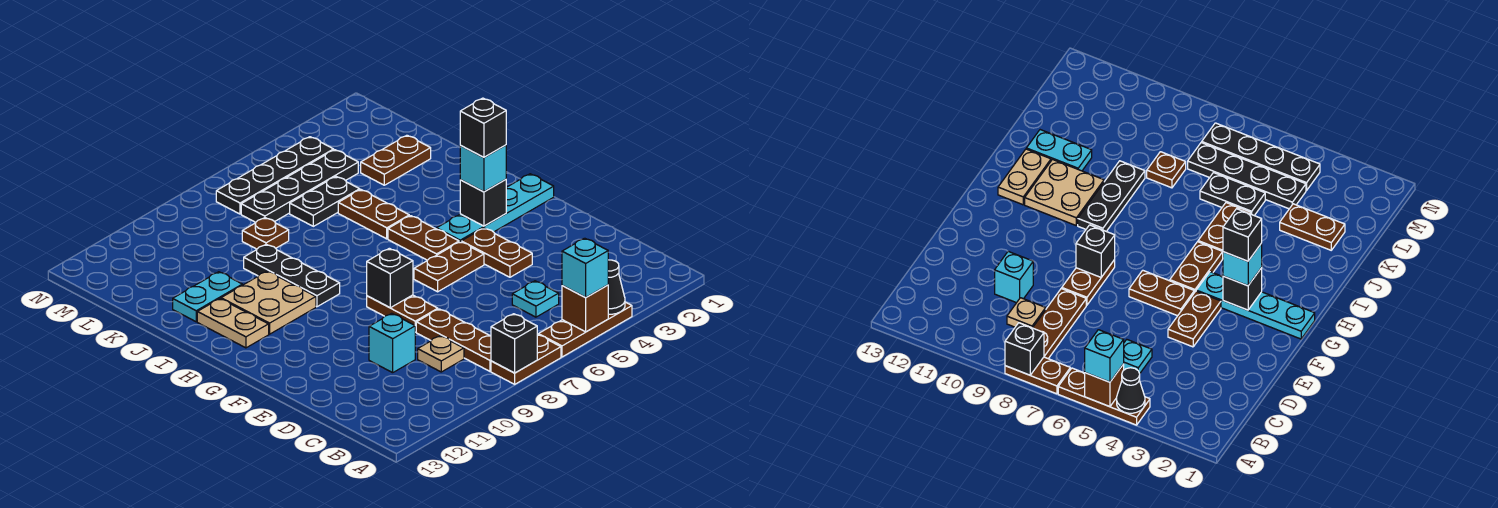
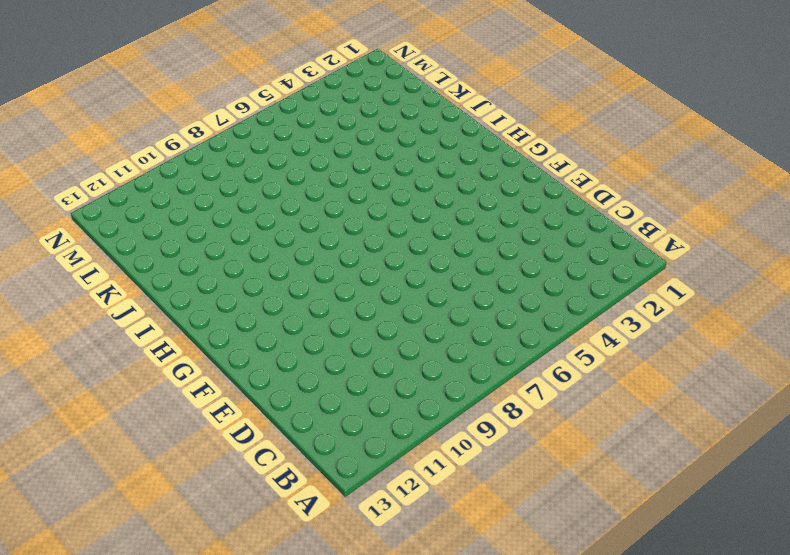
none -> brown plate A4:A6 level 1
none -> brown plate A7:A8 level 1
none -> brown plate B8:D8 level 1

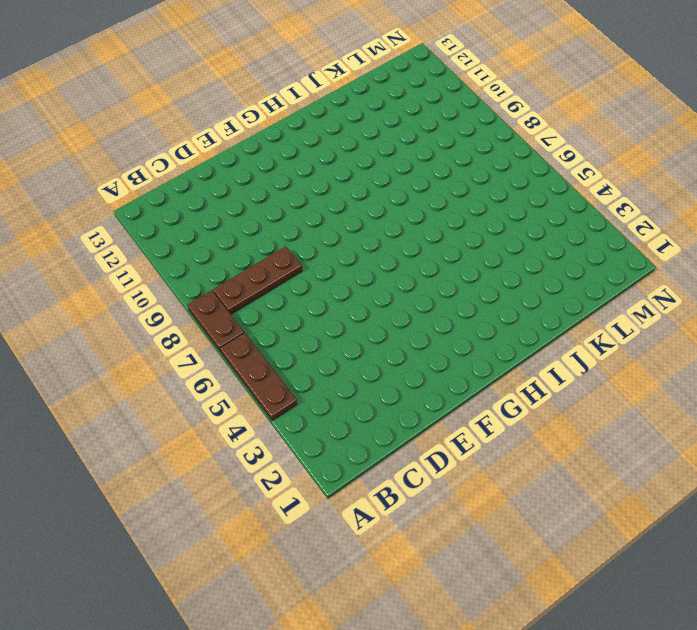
none -> cyan plate C5 level 1
none -> tan plate C9 level 1
none -> cyan brick D10 level 1

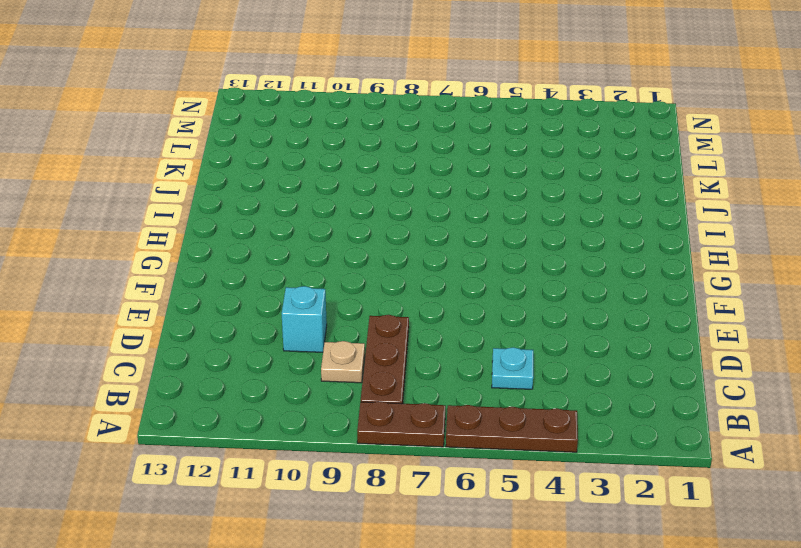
none -> brown plate E4:F4 level 1
none -> brown plate E8:F8 level 1
none -> brown plate F5:F6 level 1

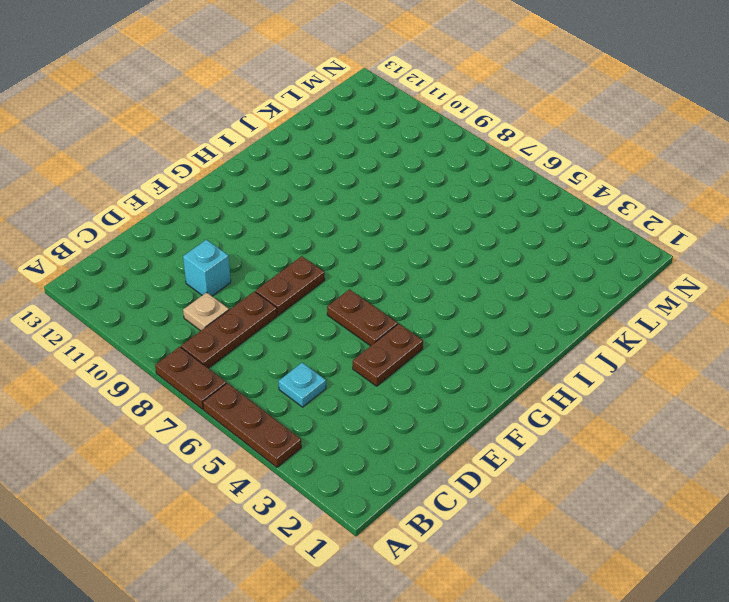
none -> cyan plate G1:G4 level 1
none -> brown plate G5:H5 level 1
none -> black plate H9:J9 level 1

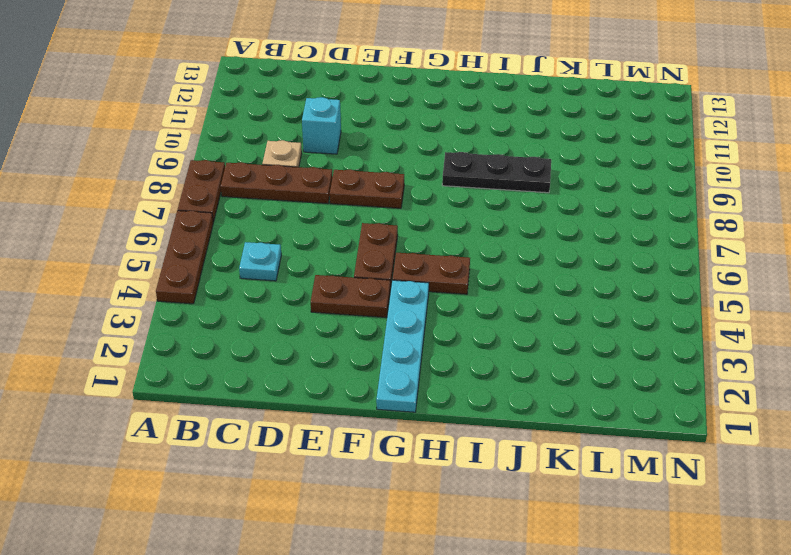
none -> tan plate H10:I11 level 1
none -> tan plate H12:I12 level 1
none -> brown plate I5:J5 level 1

